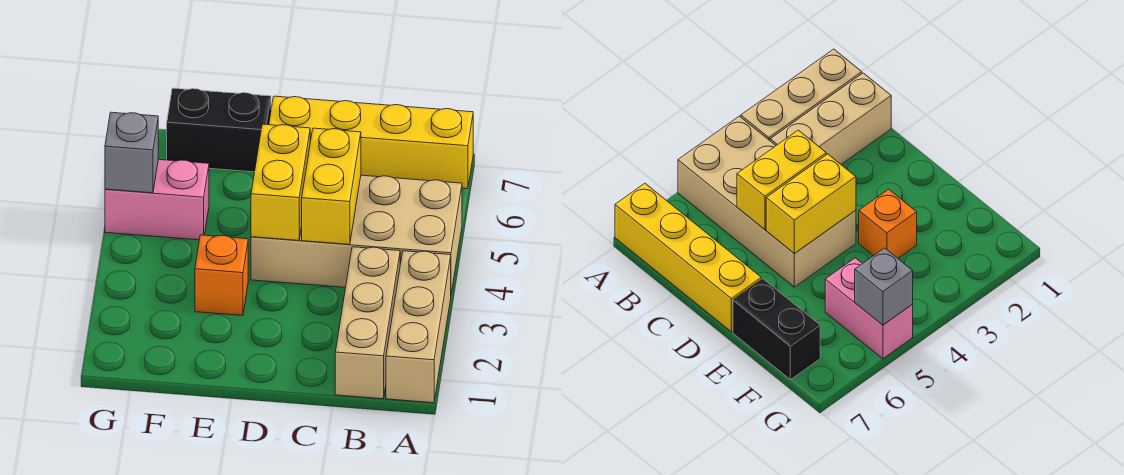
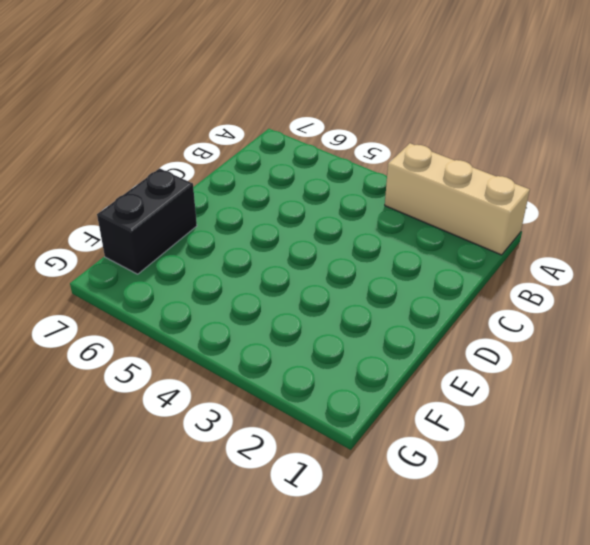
none -> tan brick A4:D5 level 1
none -> yellow brick A7:D7 level 1

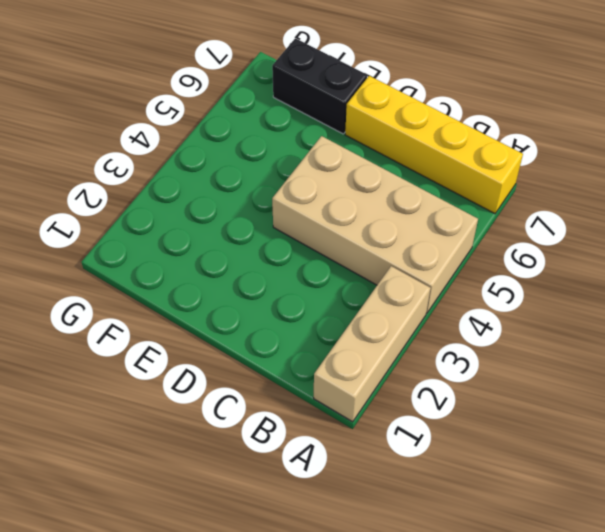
none -> tan brick B1:B3 level 1
none -> orange brick E3 level 1

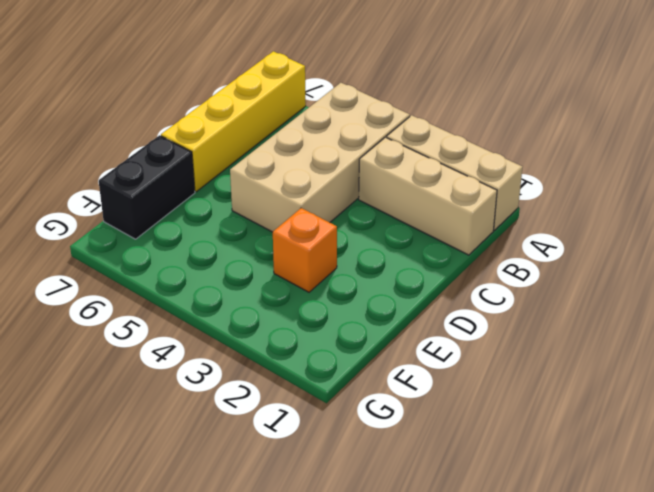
none -> pink brick F5:G5 level 1
none -> yellow brick C4:C5 level 2

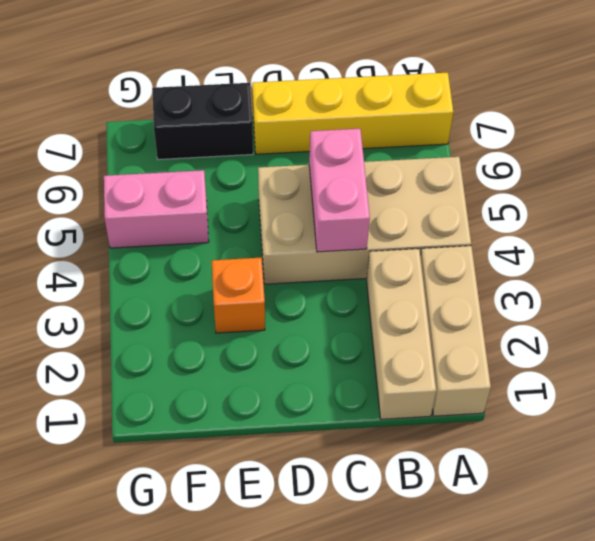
pink brick C4:C5 level 2 -> yellow brick C4:C5 level 2
none -> yellow brick D4:D5 level 2
none -> grey brick G5 level 2

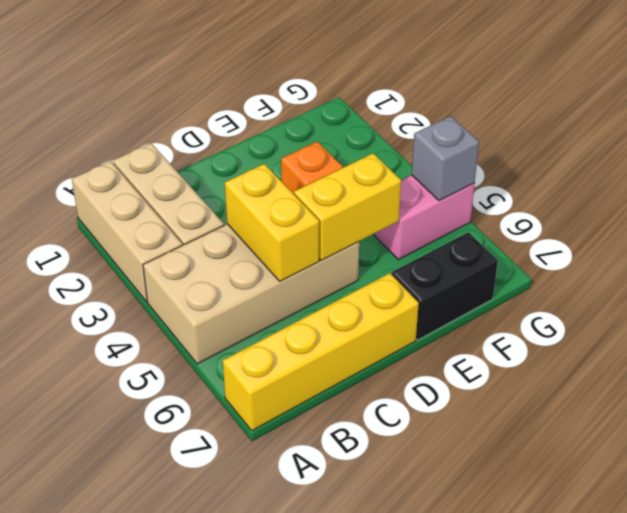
yellow brick D5:E5 level 2 -> yellow brick D4:D5 level 2

